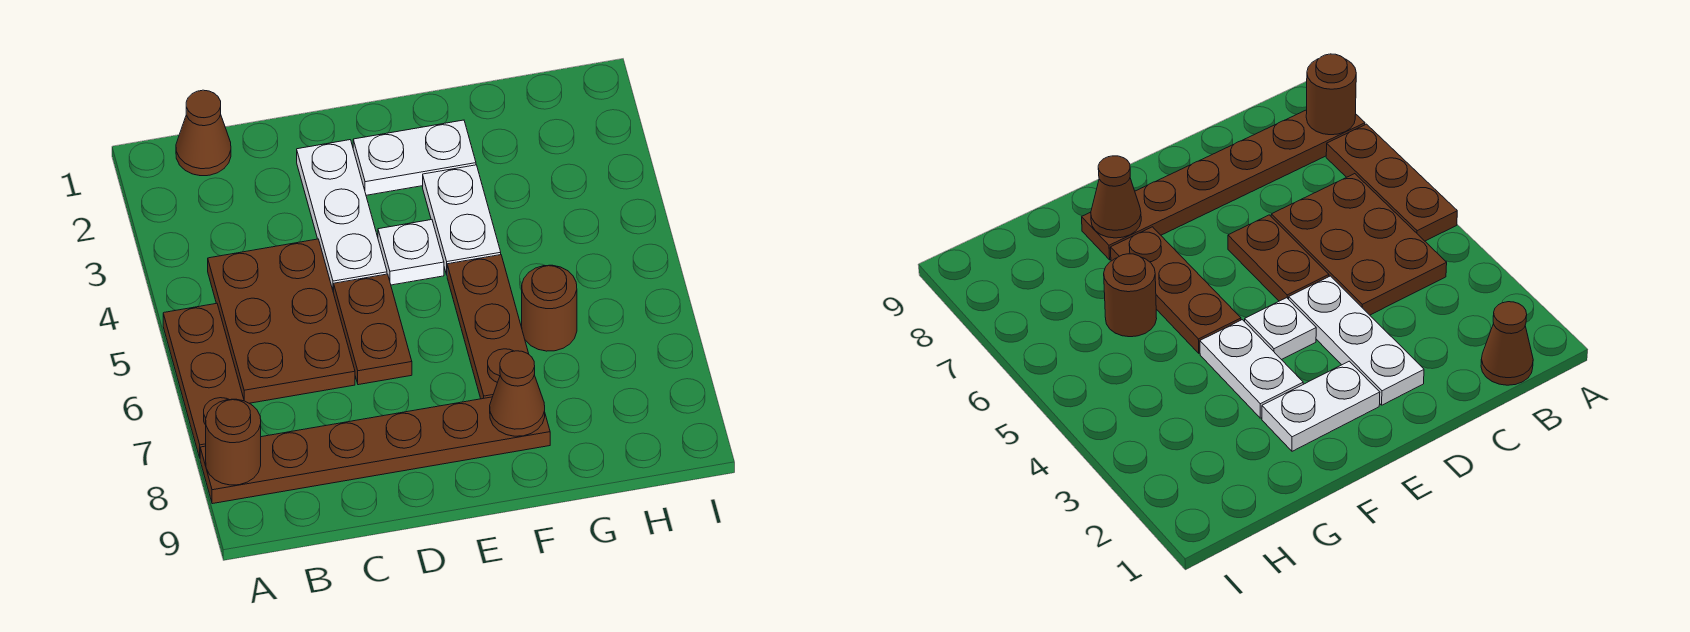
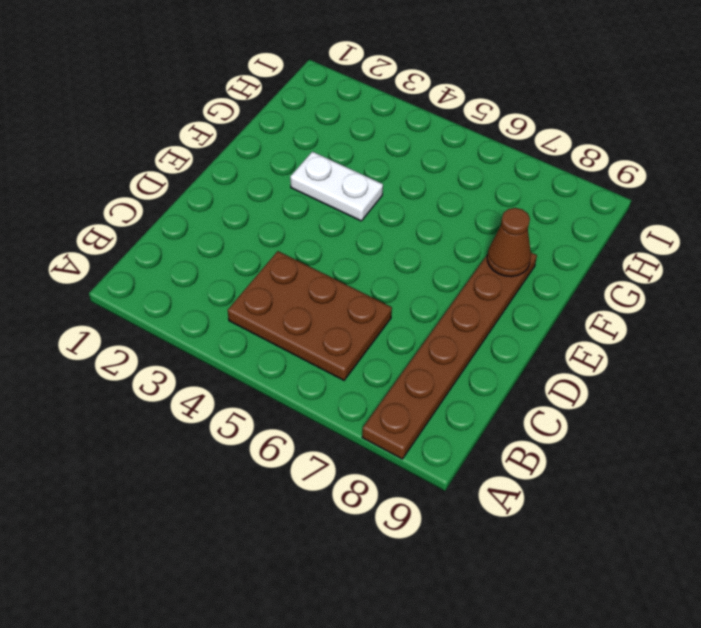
none -> brown plate A5:A7 level 1
none -> brown cone B1 level 1
none -> white plate D2:D4 level 1

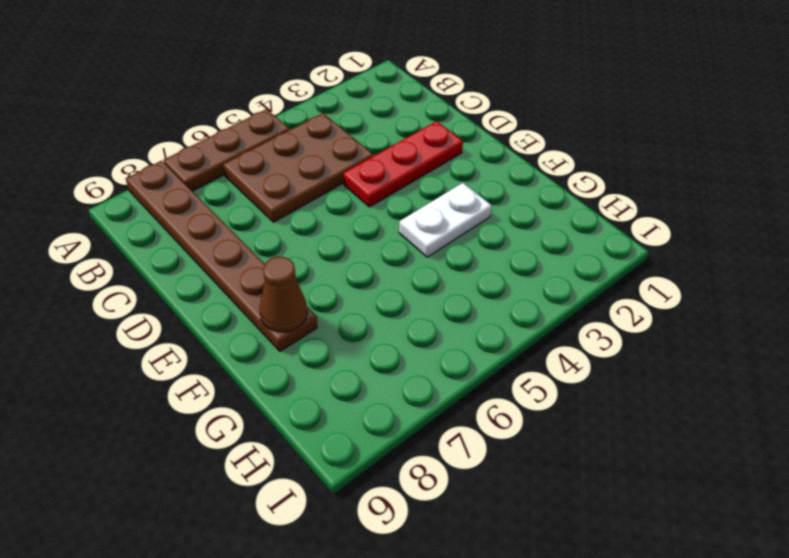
red plate D2:D4 level 1 -> white plate D2:D4 level 1
none -> brown cone B1 level 1
none -> brown plate D5:D6 level 1
none -> white plate E2:F2 level 1

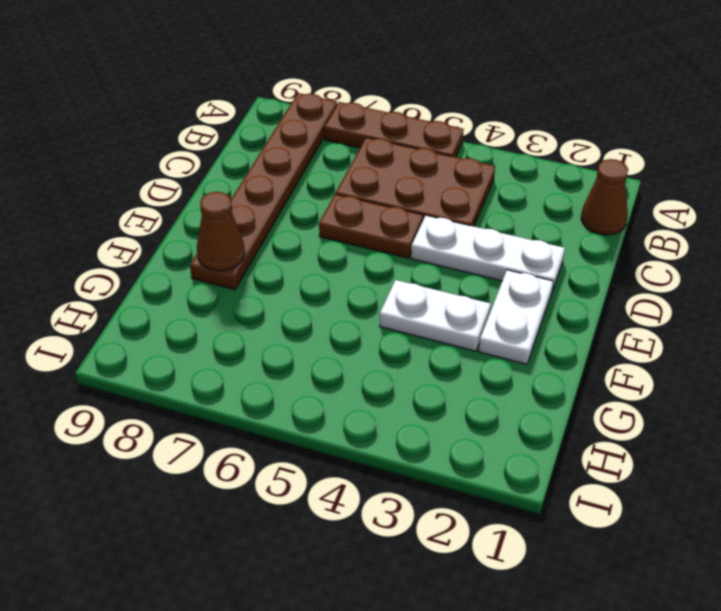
none -> white plate E4 level 1
none -> brown plate F5:F7 level 1
none -> brown round brick G6 level 1

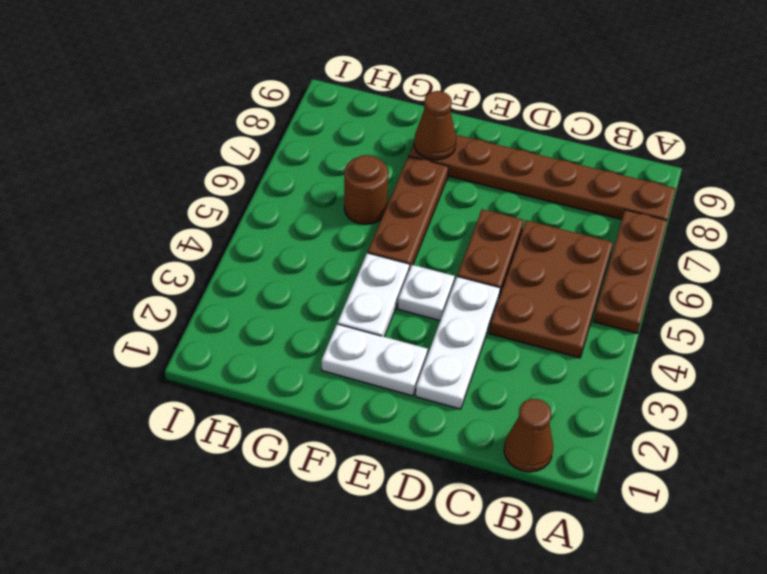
none -> brown round brick A8 level 2

